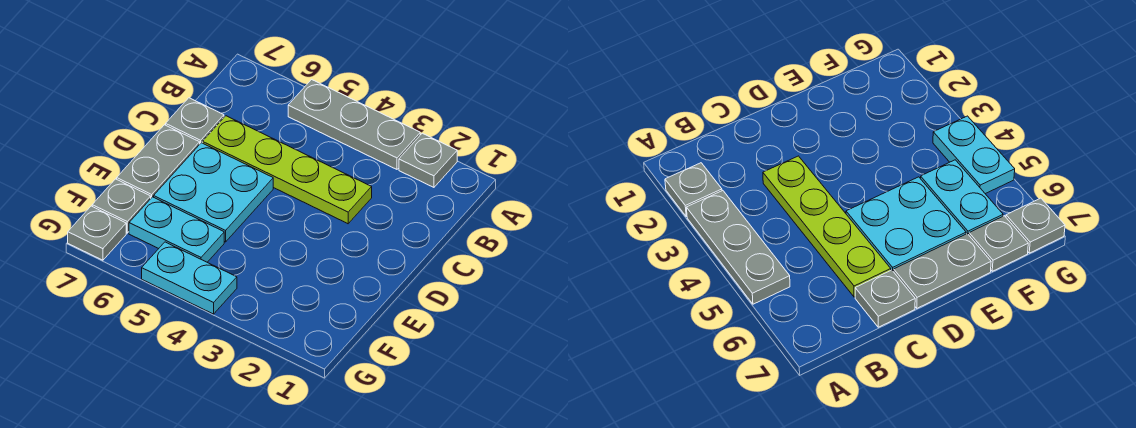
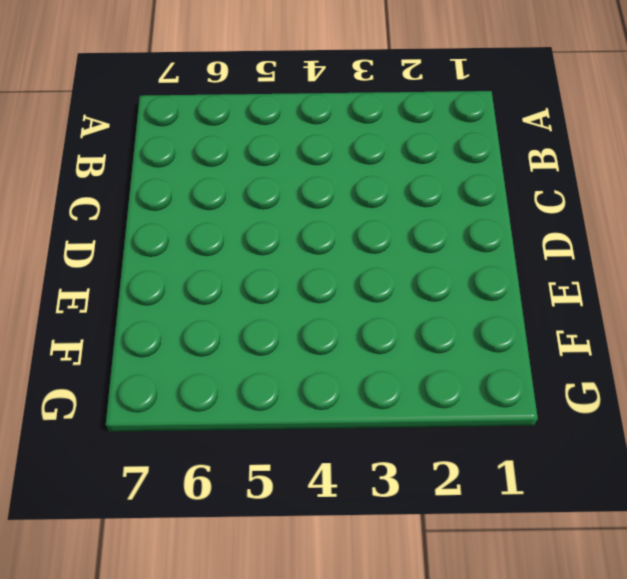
none -> grey plate A2 level 1
none -> grey plate A3:A5 level 1

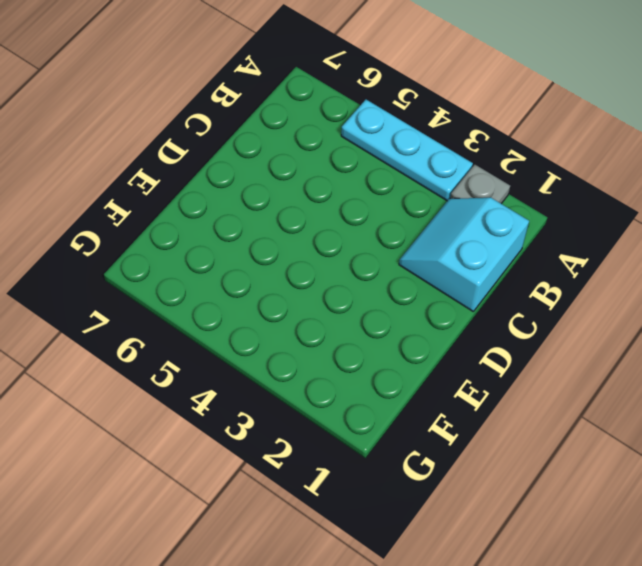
cyan plate A3:A5 level 1 -> grey plate A3:A5 level 1
cyan slope B1:C2 level 1 top 1 -> none
none -> lime plate C3:C6 level 1
none -> grey plate C7 level 1

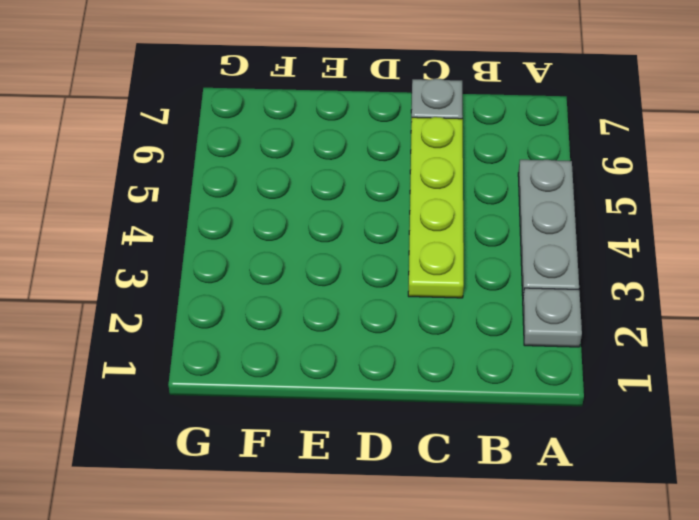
none -> cyan plate D5:E6 level 1
none -> grey plate D7:E7 level 1

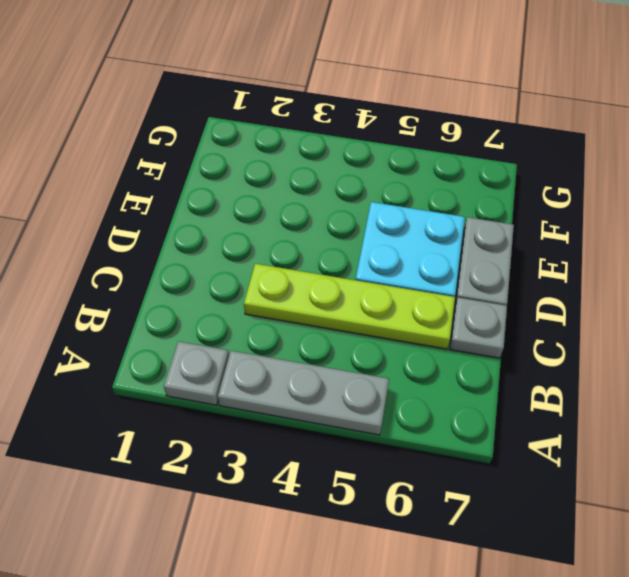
none -> cyan plate F5:F6 level 1
none -> grey plate F7 level 1

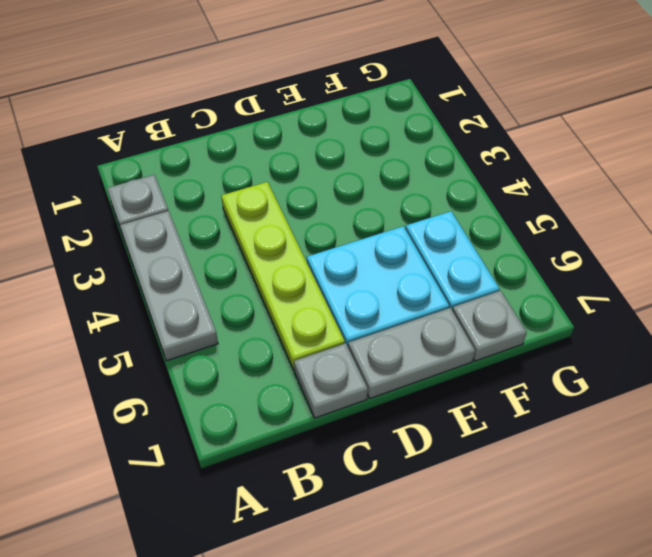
none -> cyan plate G4:G5 level 1
none -> grey plate G7 level 1

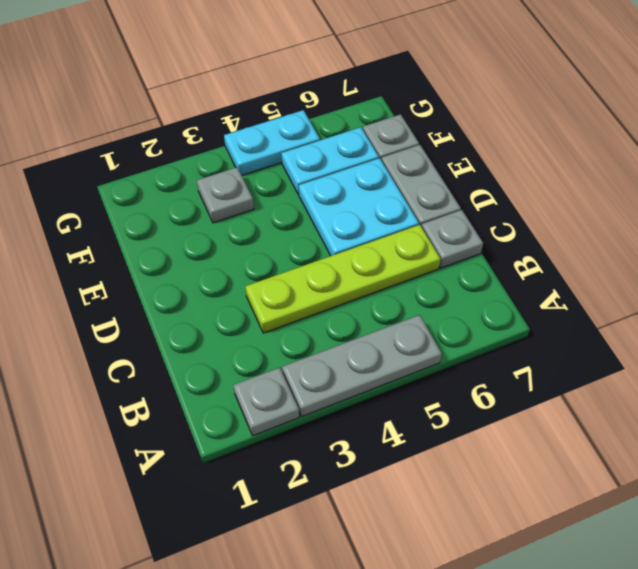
grey plate F3 level 1 -> grey plate G7 level 1

